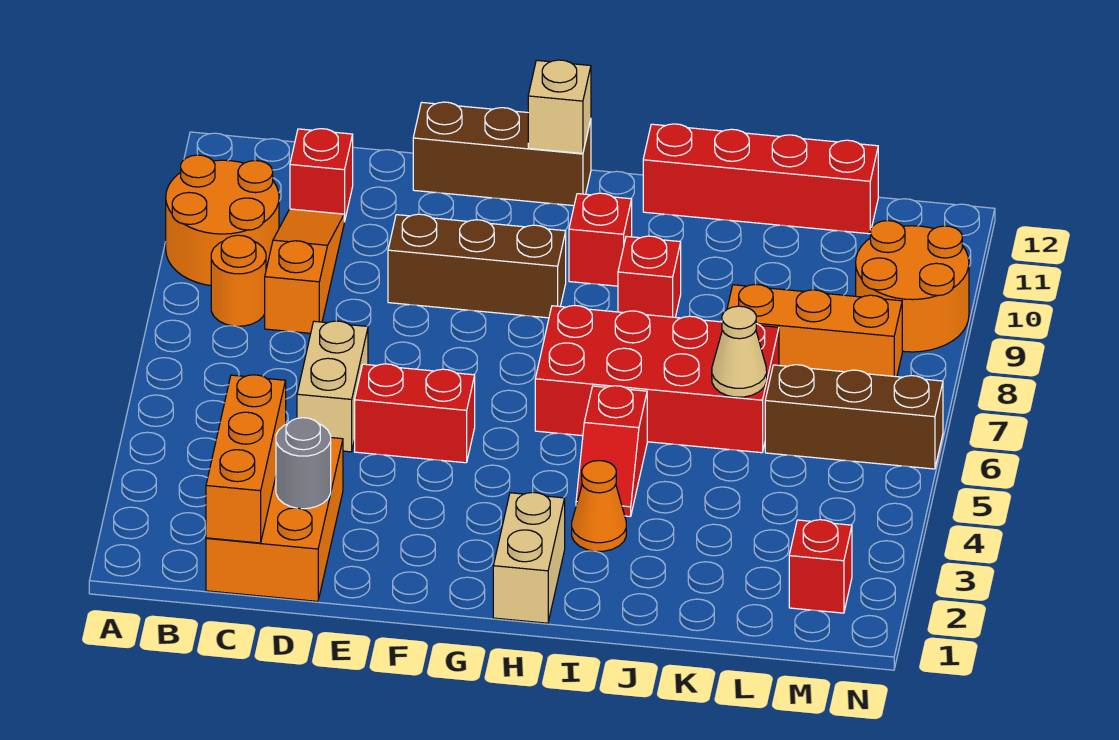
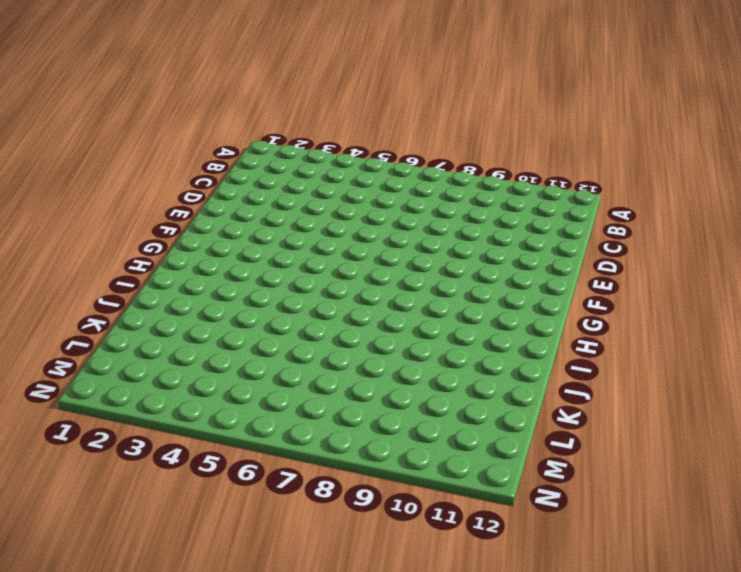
none -> orange round brick A9:B10 level 1
none -> orange round brick B8 level 1
none -> orange brick C1:D3 level 1

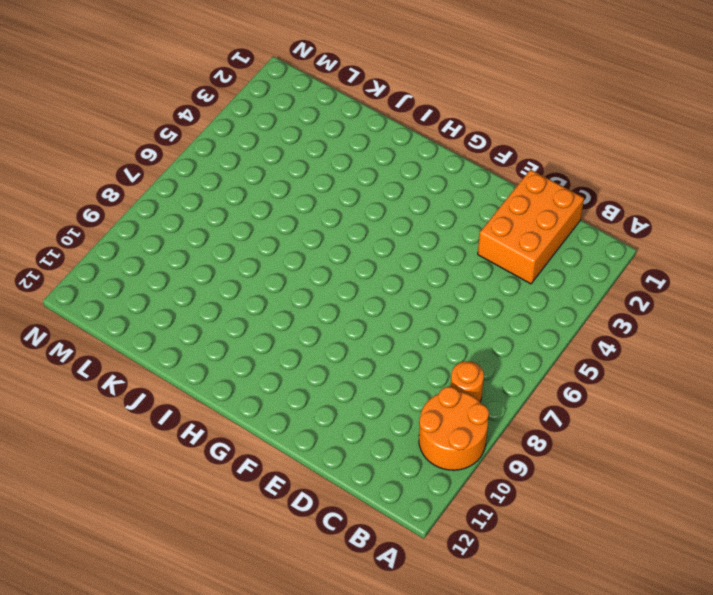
none -> orange slope C8:C10 level 1 top 8
none -> red brick C11 level 1
none -> tan brick D5:D6 level 1

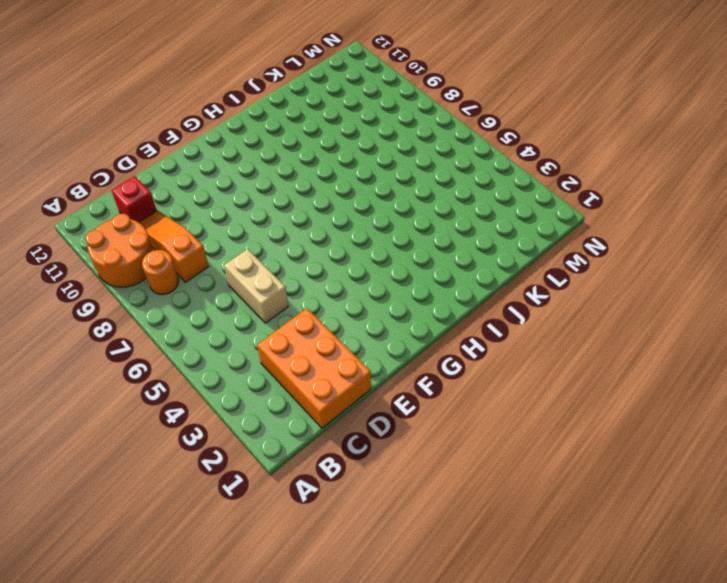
none -> red brick E5:F5 level 1
none -> brown brick E9:G9 level 1
none -> brown brick E12:G12 level 1

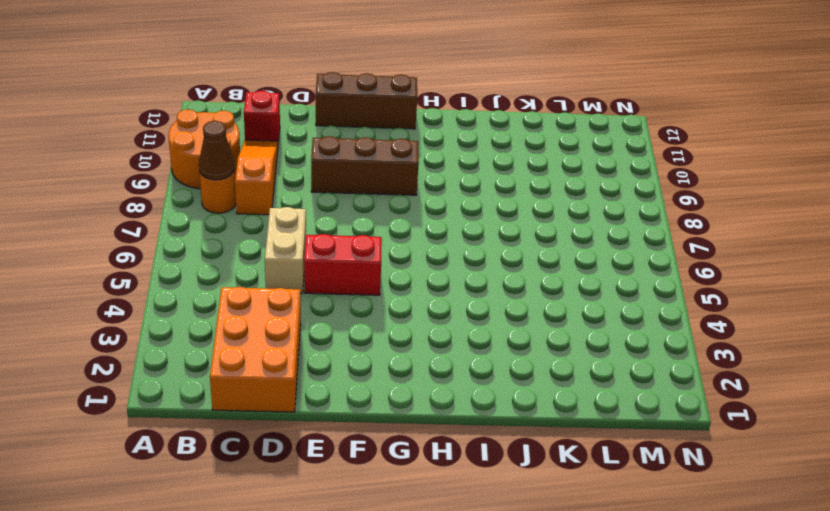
brown cone B8 level 2 -> none
none -> tan brick H1:H2 level 1
none -> red brick H6:K7 level 1
none -> red brick H10 level 1

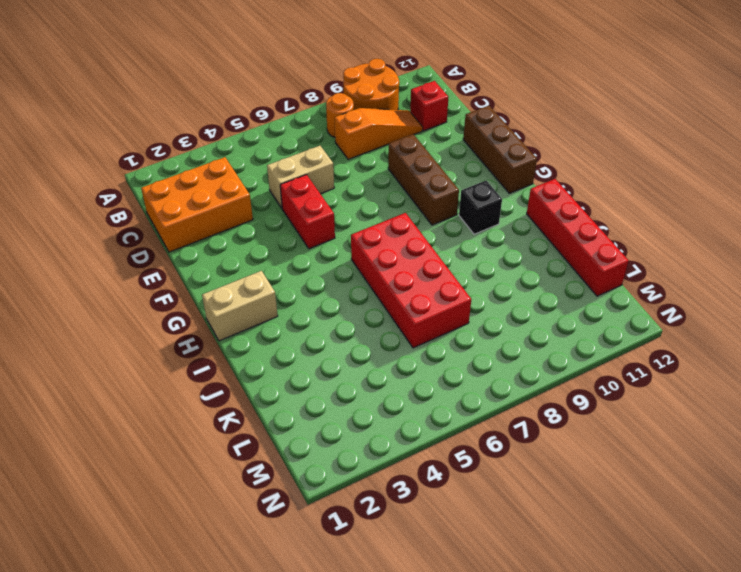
black brick H10 level 1 -> red brick H10 level 1
none -> orange cone I3 level 1
none -> red slope I4:I5 level 1 top 5
none -> red brick I9 level 1

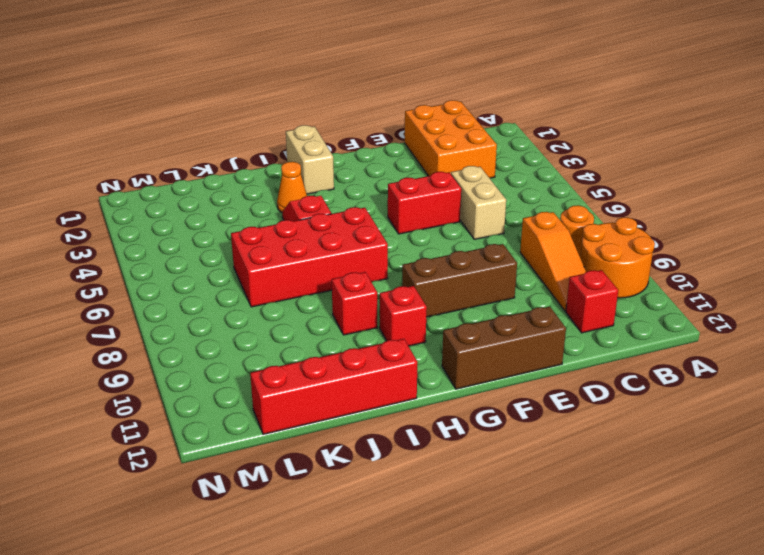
none -> orange brick K8:M8 level 1
none -> brown brick L6:N6 level 1
none -> red brick M2 level 1

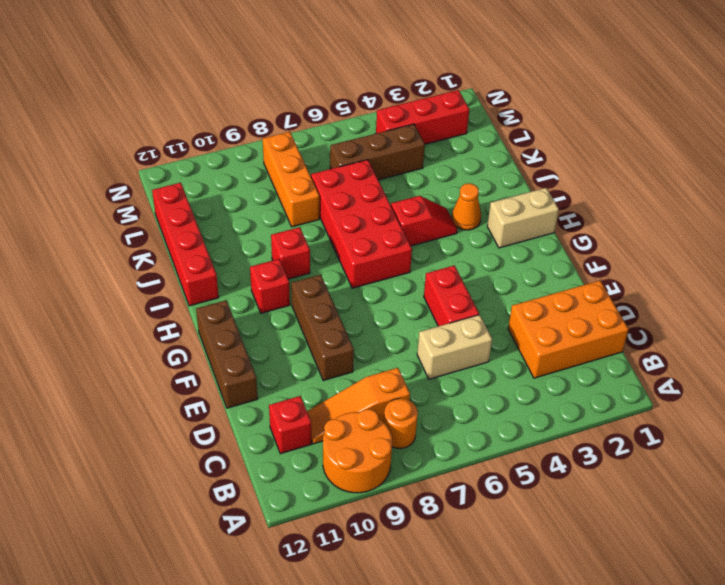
brown brick L4:L6 level 1 -> brown brick L6:N6 level 1
red brick M2:M4 level 1 -> red brick M2 level 1
none -> orange round brick M9:N10 level 1
none -> orange brick C1:C3 level 2
none -> grey round brick D2 level 2

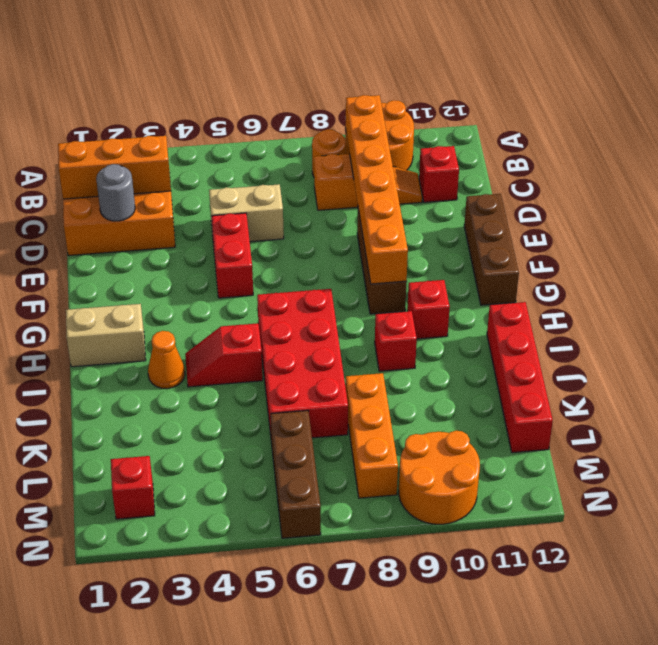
orange brick B9:G9 level 2 -> none
none -> tan brick G12 level 2
none -> tan cone K6 level 2

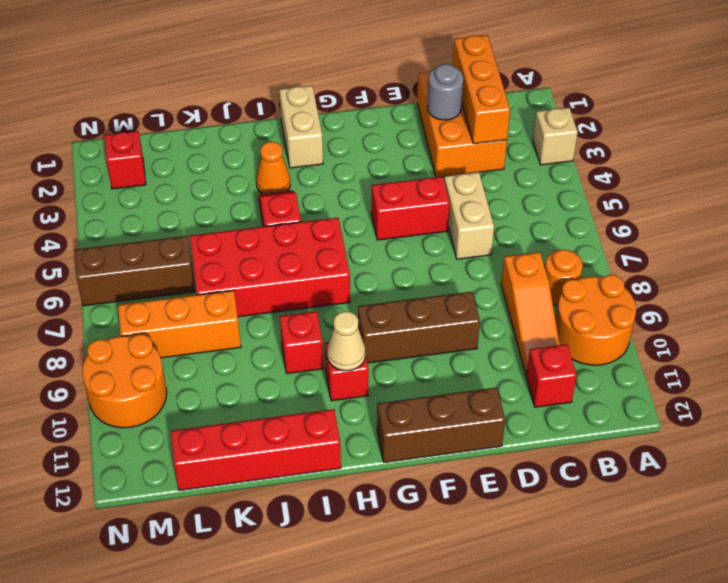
tan brick A3 level 1 -> tan brick G12 level 2
tan cone H10 level 2 -> tan cone K6 level 2

